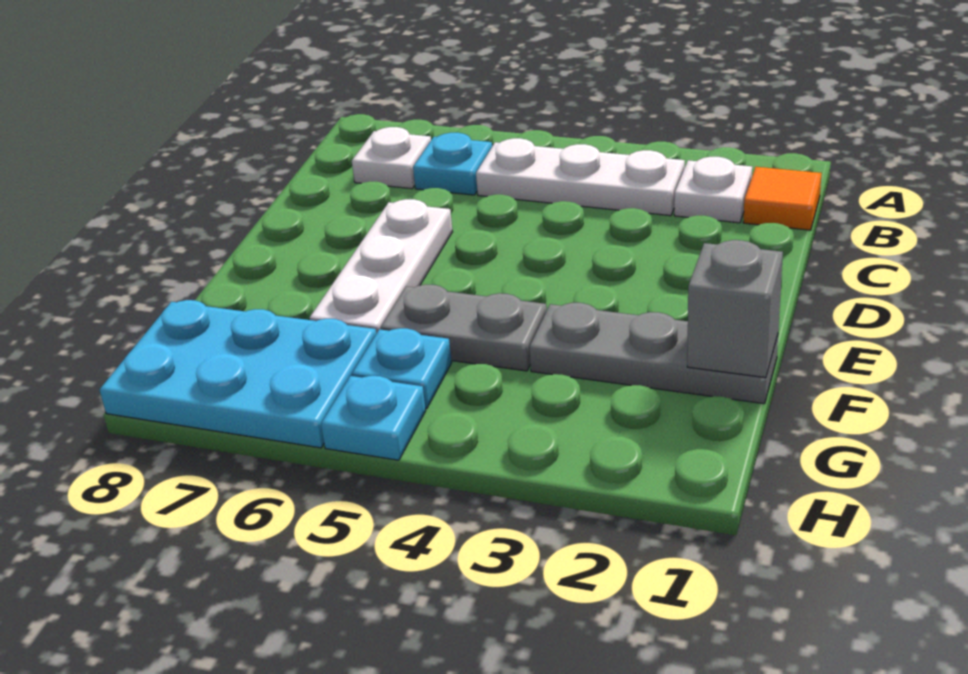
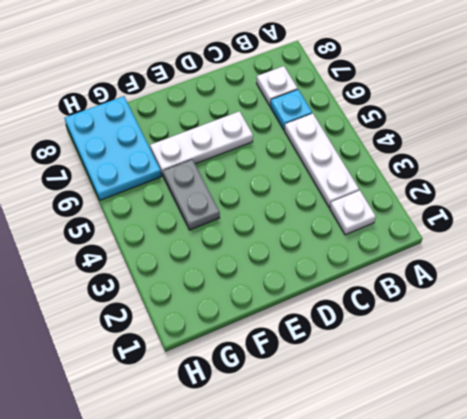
none -> orange tile B1 level 1
none -> grey plate F1:F3 level 1
none -> cyan plate G5 level 1

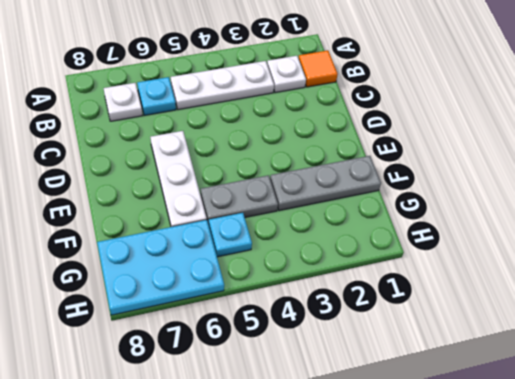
none -> cyan plate H5 level 1
none -> grey brick F1 level 2

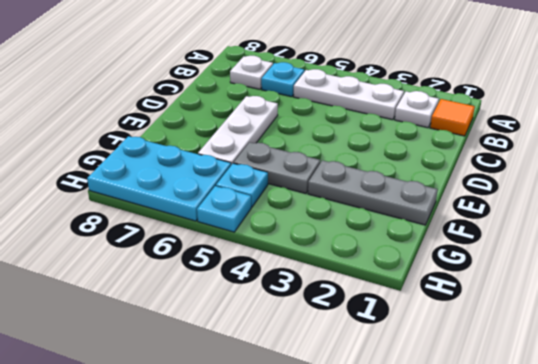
none -> grey brick F1 level 2

